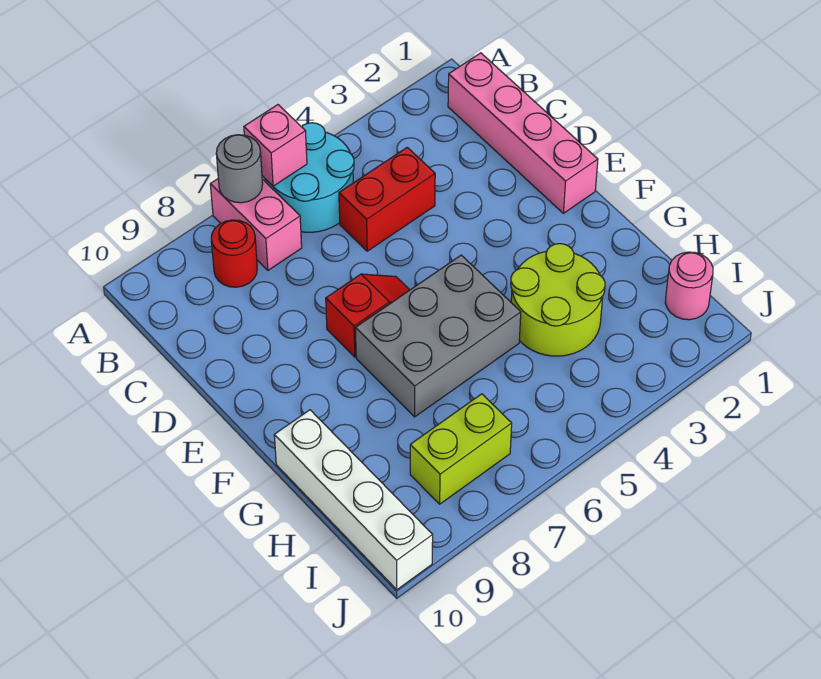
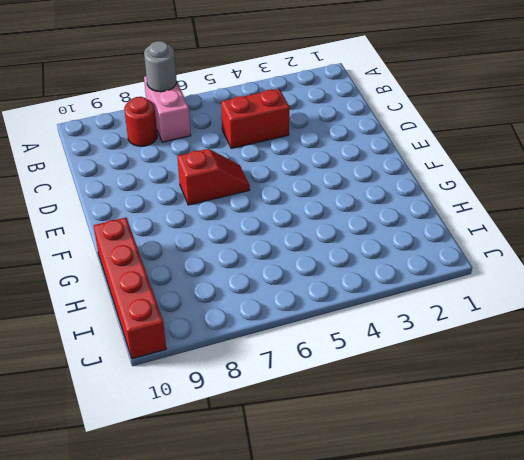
red brick G10:J10 level 1 -> white brick G10:J10 level 1
none -> cyan round brick A5:B6 level 1
none -> pink brick B1:E1 level 1
none -> grey brick F5:G7 level 1

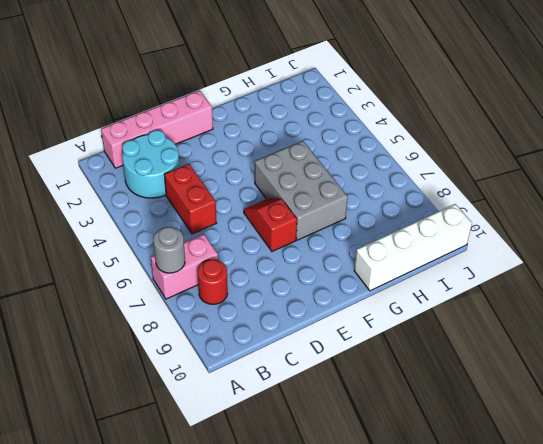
cyan round brick B2:C3 level 1 -> cyan round brick A5:B6 level 1
none -> lime round brick G3:H4 level 1
none -> pink round brick I1 level 1
none -> lime brick I7:I8 level 1

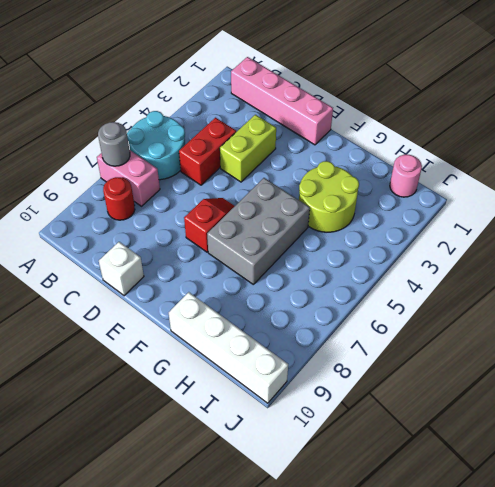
lime brick D3:D4 level 1 -> lime brick I7:I8 level 1
white brick D10 level 1 -> none
none -> pink brick A6 level 2

